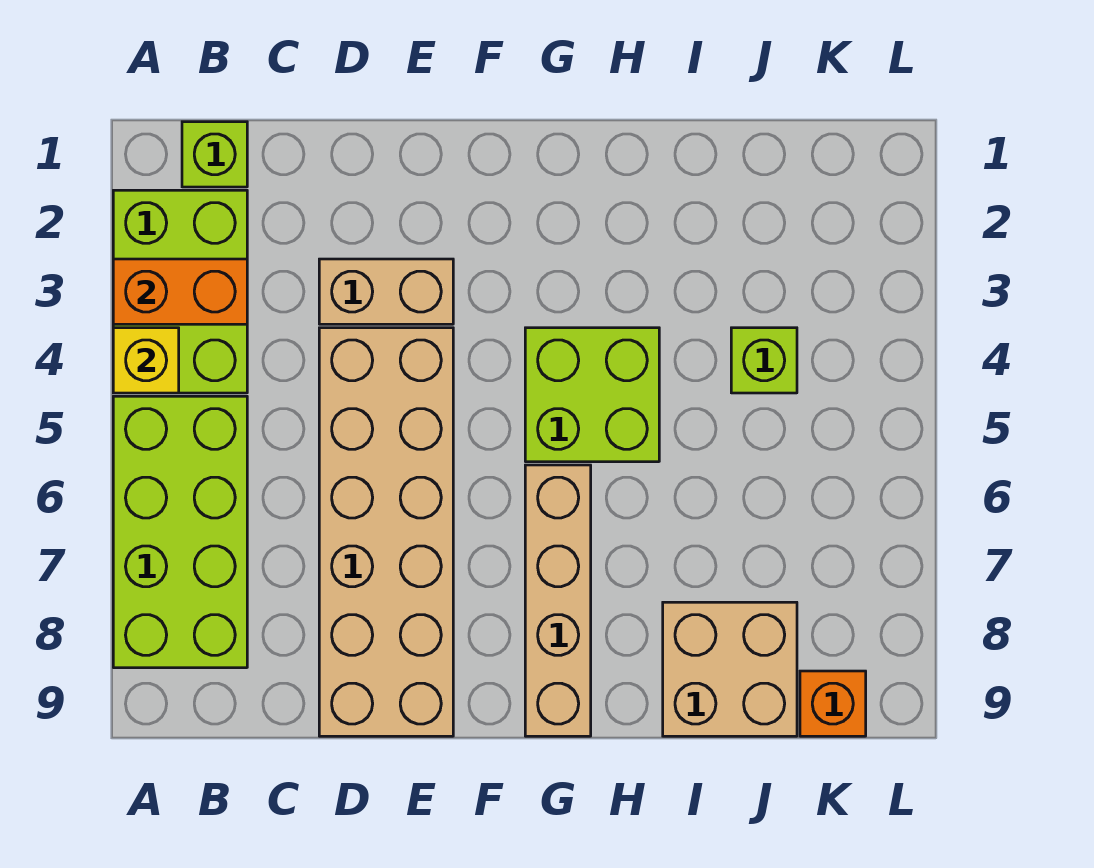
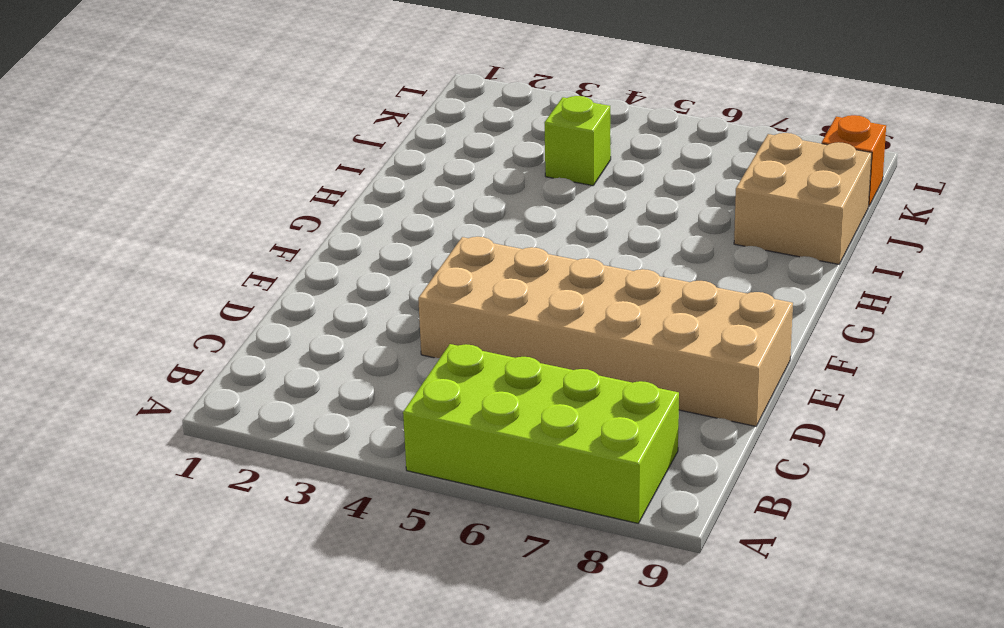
none -> lime brick A2:B4 level 1
none -> lime brick B1 level 1
none -> tan brick D3:E3 level 1

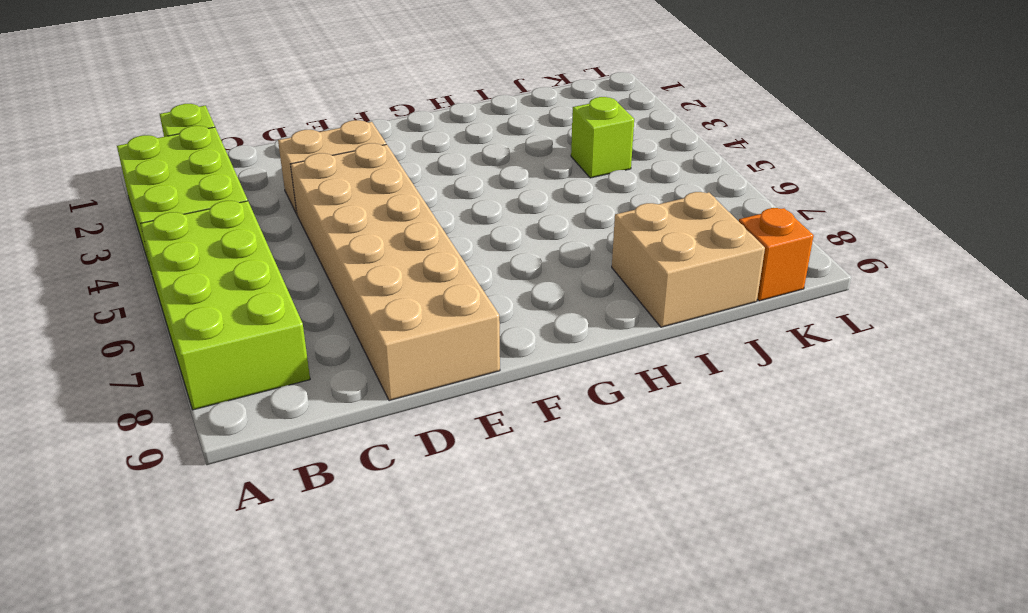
none -> lime brick G4:H5 level 1
none -> tan brick G6:G9 level 1
none -> orange brick A3:B3 level 2

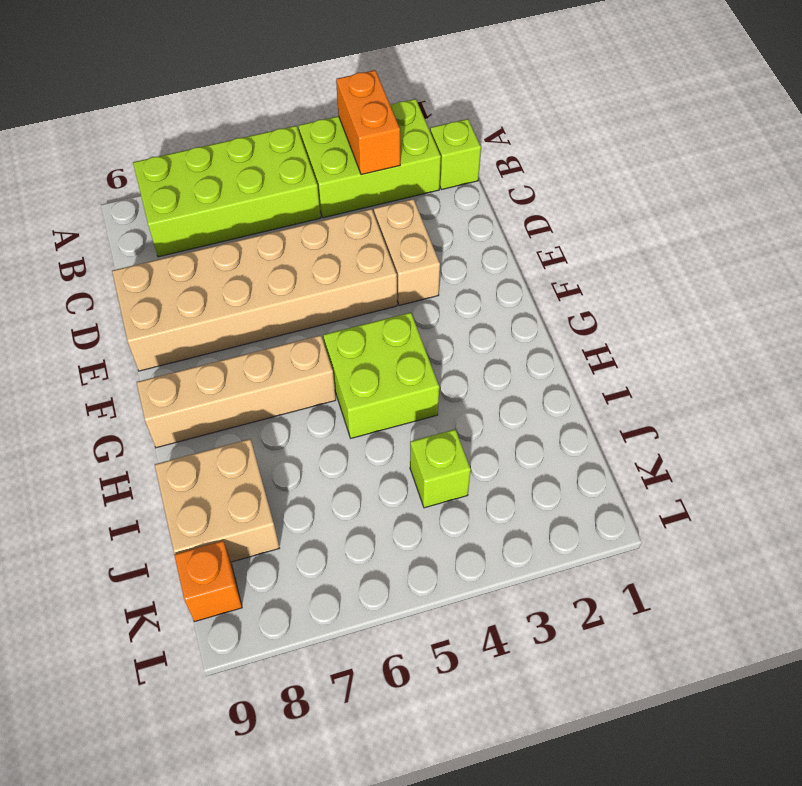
none -> yellow brick A4 level 2

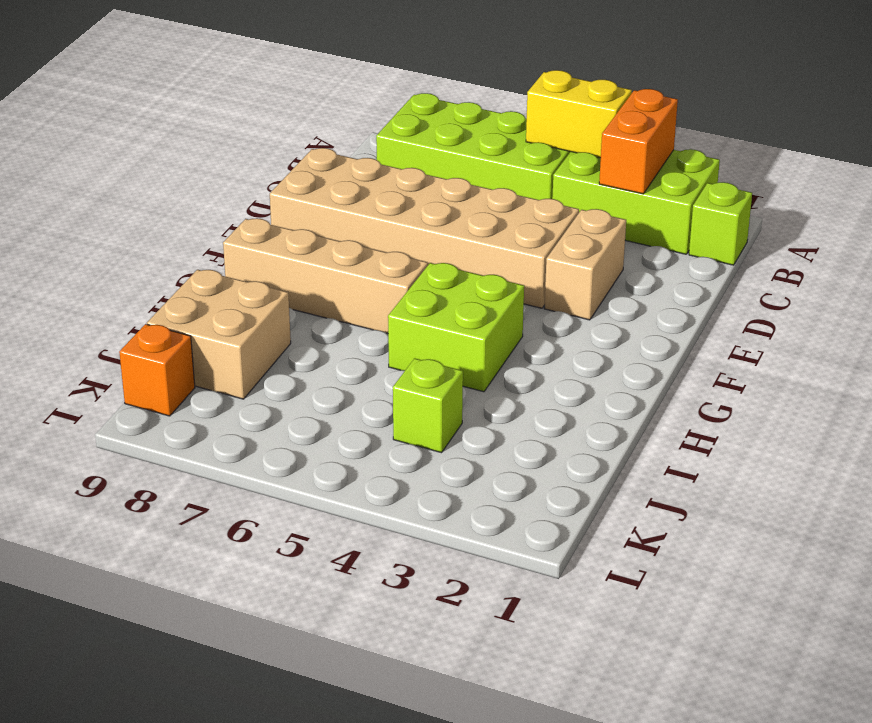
yellow brick A4:A5 level 2 -> yellow brick A4 level 2

